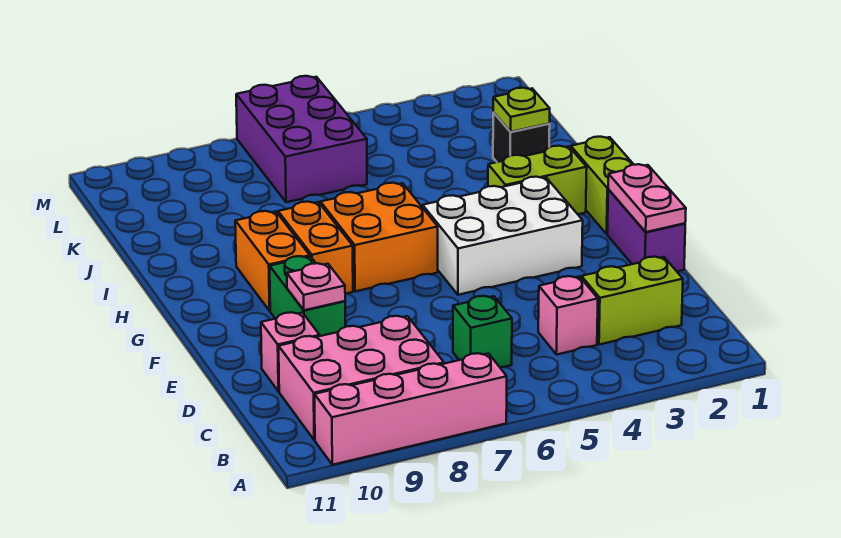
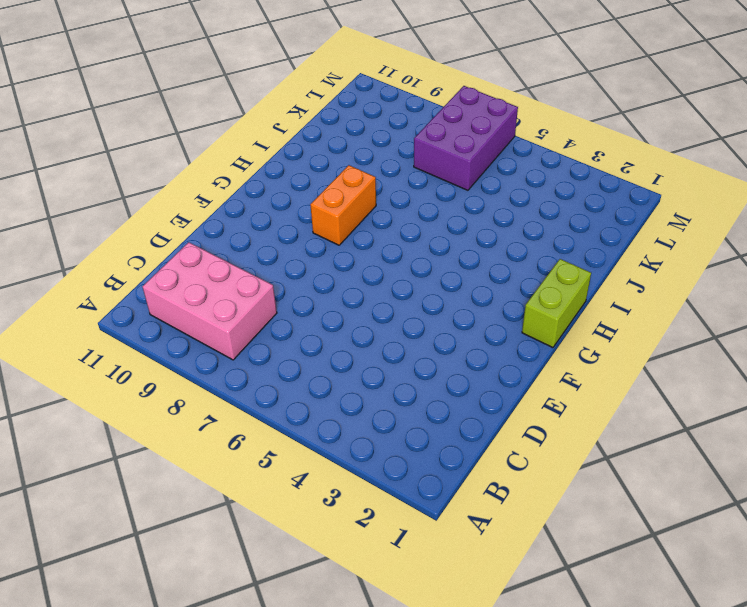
none -> pink brick A7:A10 level 1
none -> lime brick C2:C3 level 1
none -> pink brick C4 level 1

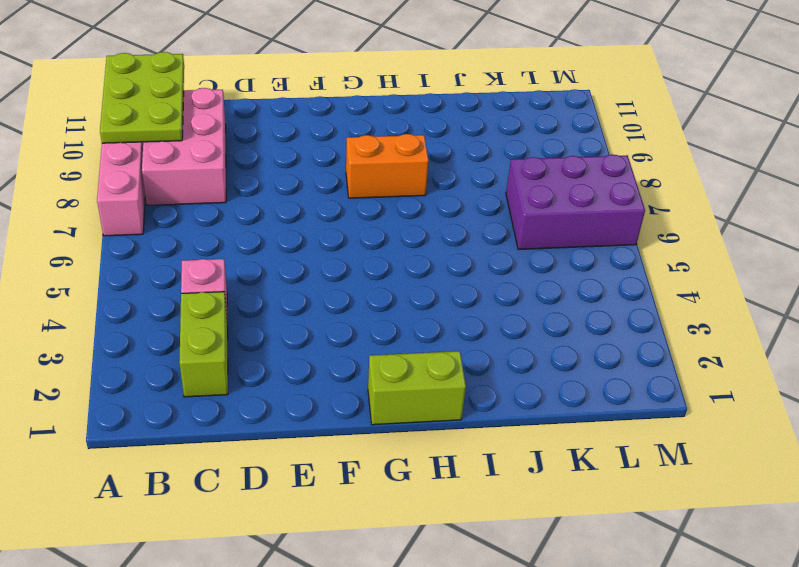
lime plate A9:B11 level 2 -> none
none -> green brick C6 level 1
none -> pink brick D10 level 1
none -> purple brick E1:F1 level 1

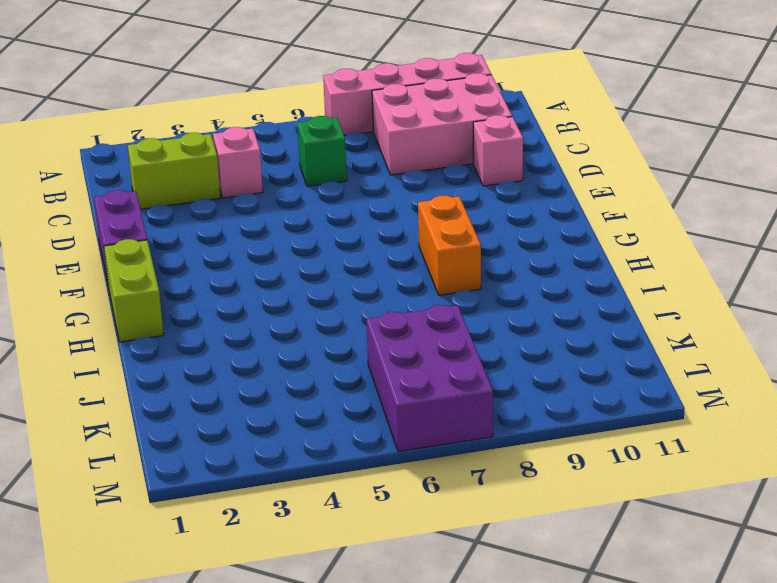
none -> green brick E9:F9 level 1
none -> white brick F3:G5 level 1
none -> orange brick G6:H7 level 1

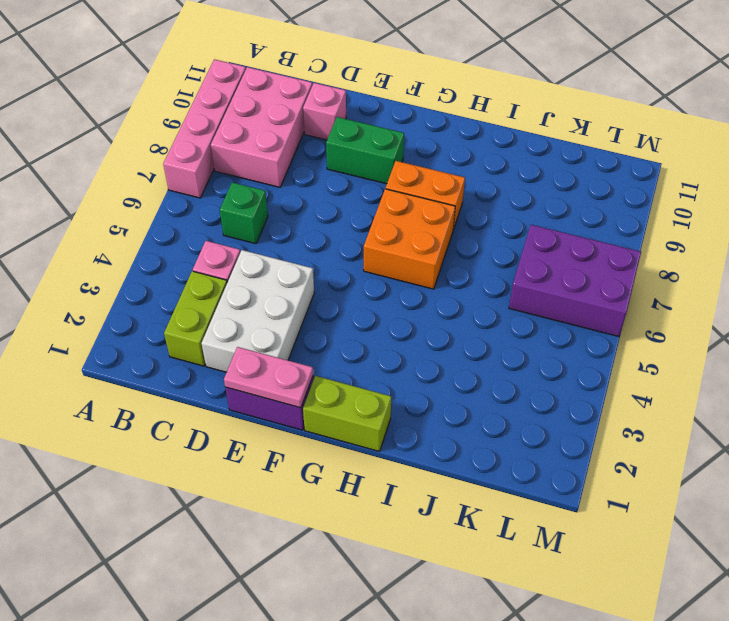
white brick D2:E4 level 1 -> white brick F3:G5 level 1
none -> orange brick G9:H9 level 1
none -> lime brick H2:H3 level 1
none -> black brick J2 level 1

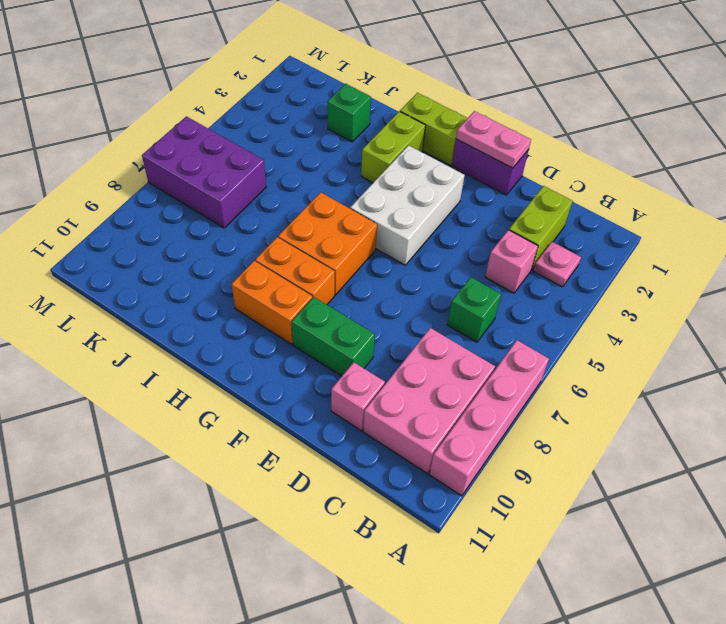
pink plate B3 level 1 -> pink plate E9 level 2
green brick J2 level 1 -> black brick J2 level 1
none -> lime plate J2 level 2

